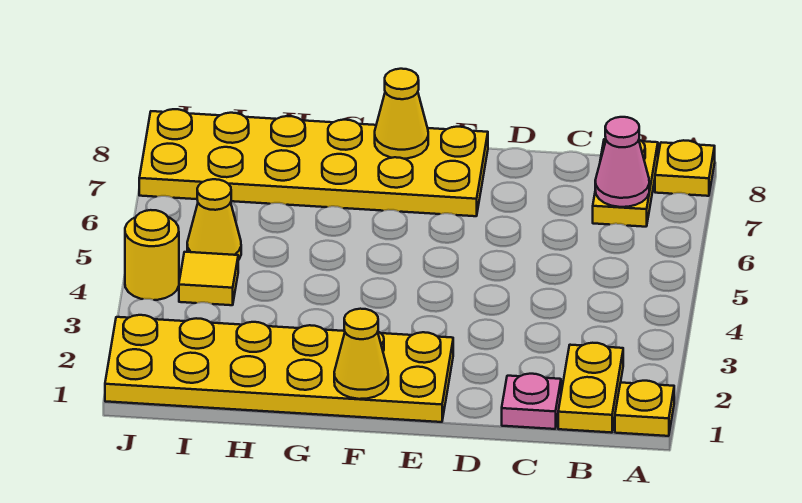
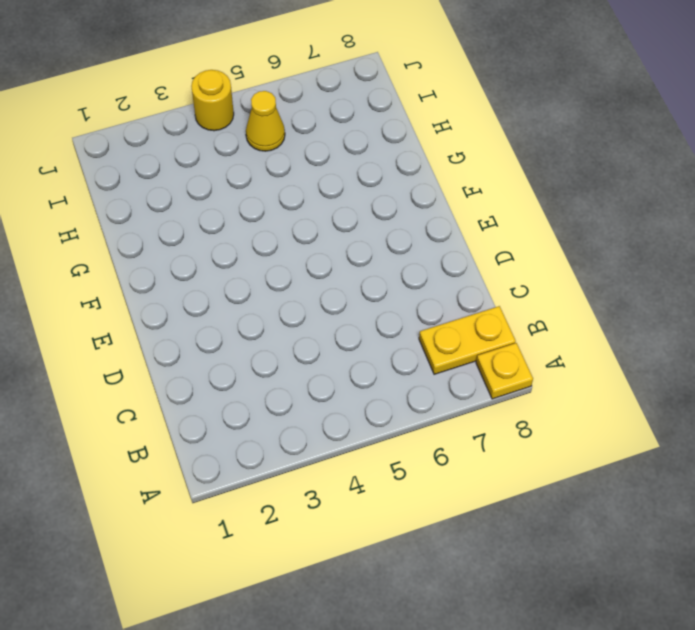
none -> yellow plate A1 level 1
none -> yellow plate B1:B2 level 1
none -> pink plate C1 level 1

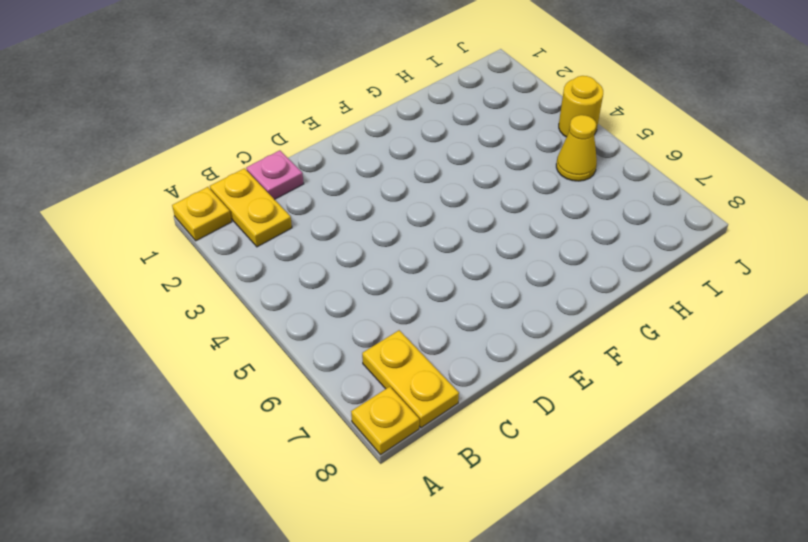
none -> yellow plate E1:J2 level 1
none -> yellow plate E7:J8 level 1
none -> yellow tile I4 level 1

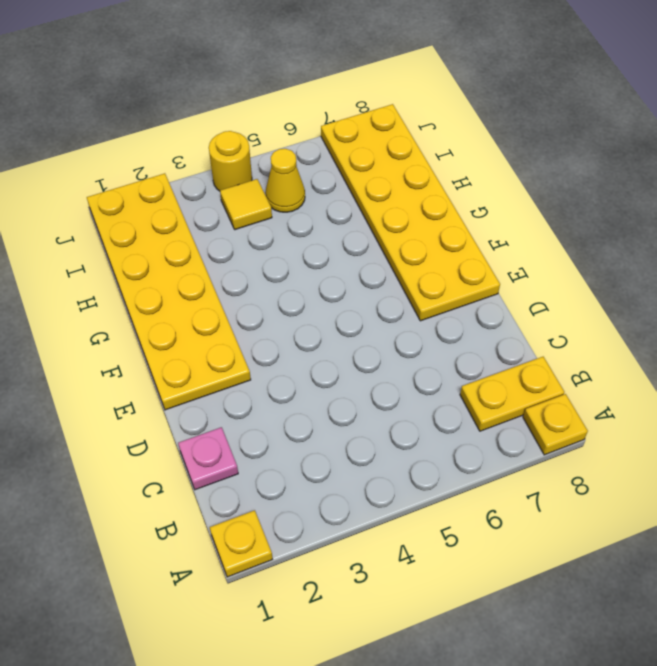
none -> yellow plate B1:B2 level 1
none -> pink cone B7 level 2
none -> yellow cone F1 level 2

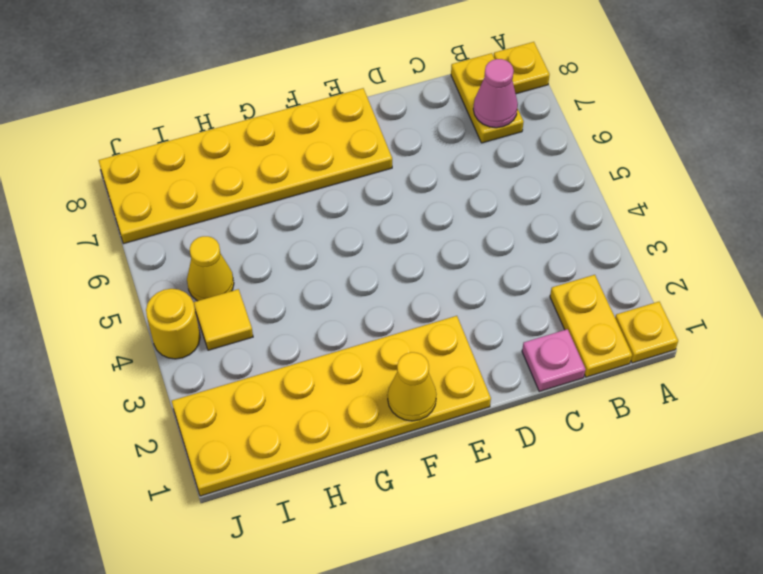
none -> yellow cone F8 level 2

